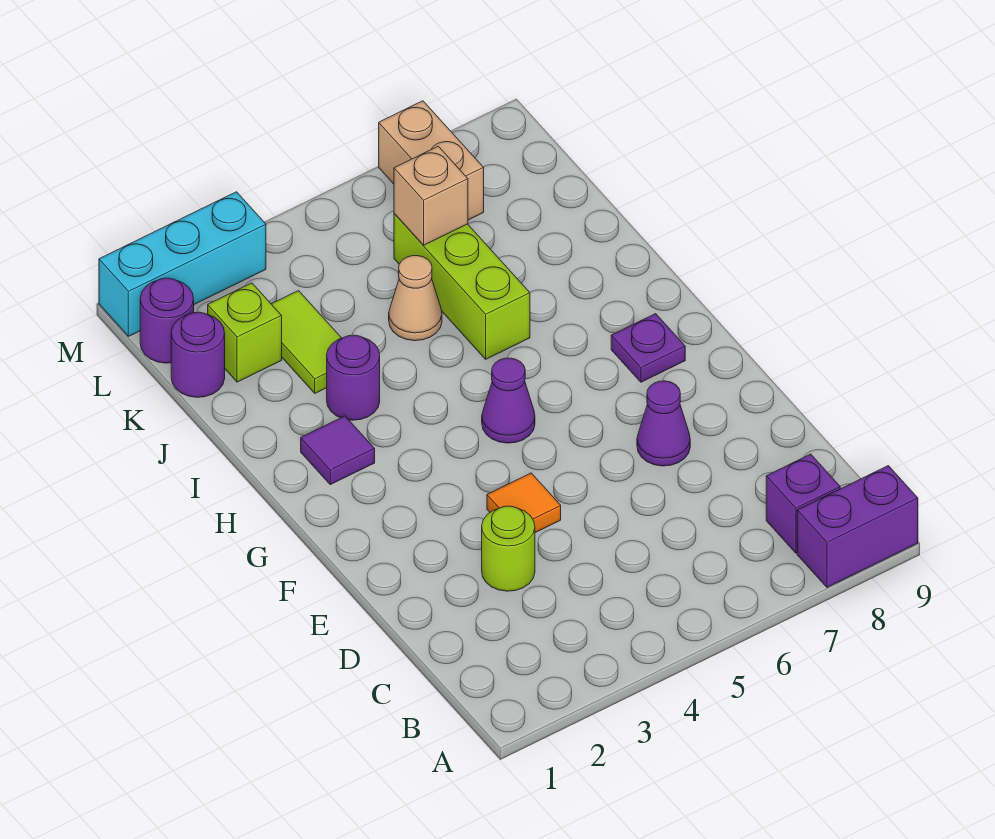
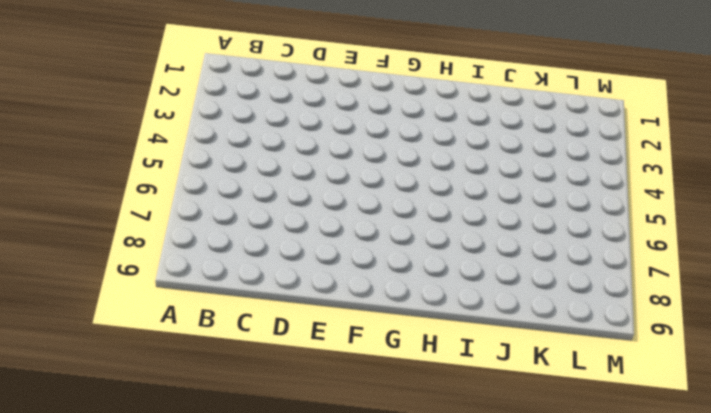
none -> purple brick A8:A9 level 1
none -> purple brick B8 level 1
none -> lime round brick D3 level 1

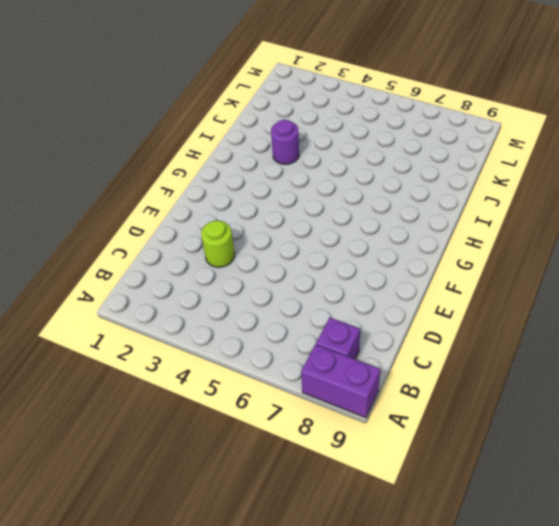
none -> orange tile E4 level 1
none -> purple cone E7 level 1
none -> purple cone G5 level 1

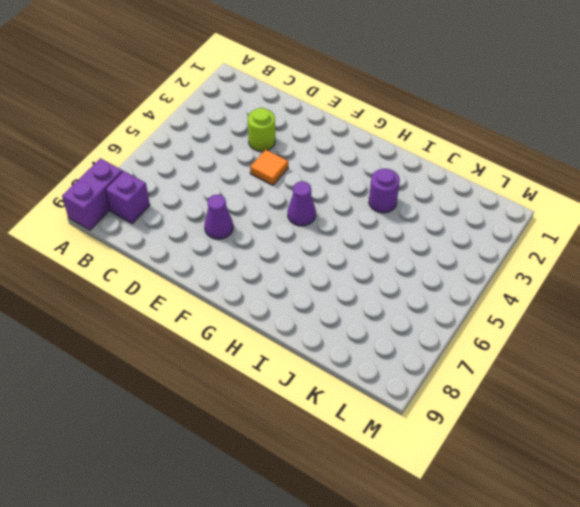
none -> purple plate G8 level 1
none -> purple tile H2 level 1
none -> lime brick I6:K6 level 1

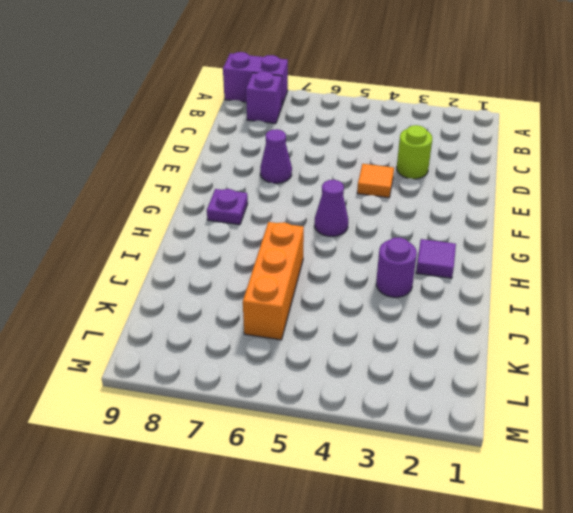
orange brick I6:K6 level 1 -> lime brick I6:K6 level 1
none -> lime tile J3:K3 level 1
none -> tan cone J5 level 1
none -> purple round brick K1 level 1

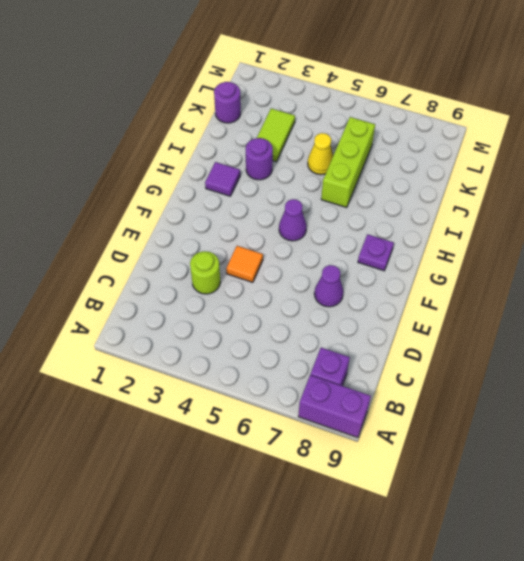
yellow cone J5 level 1 -> tan cone J5 level 1
none -> lime brick K2 level 1
none -> purple round brick L1 level 1
none -> tan brick L7:M7 level 1

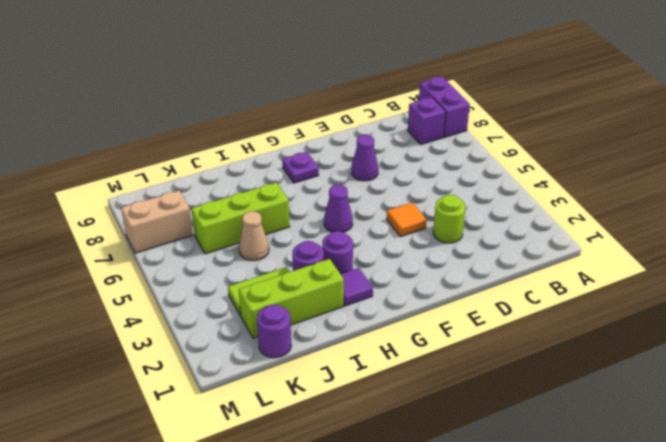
purple round brick H3 level 1 -> purple round brick L1 level 1
lime brick I2:K2 level 1 -> lime brick K2 level 1
none -> cyan brick M1:M3 level 1
none -> tan brick K6 level 2

